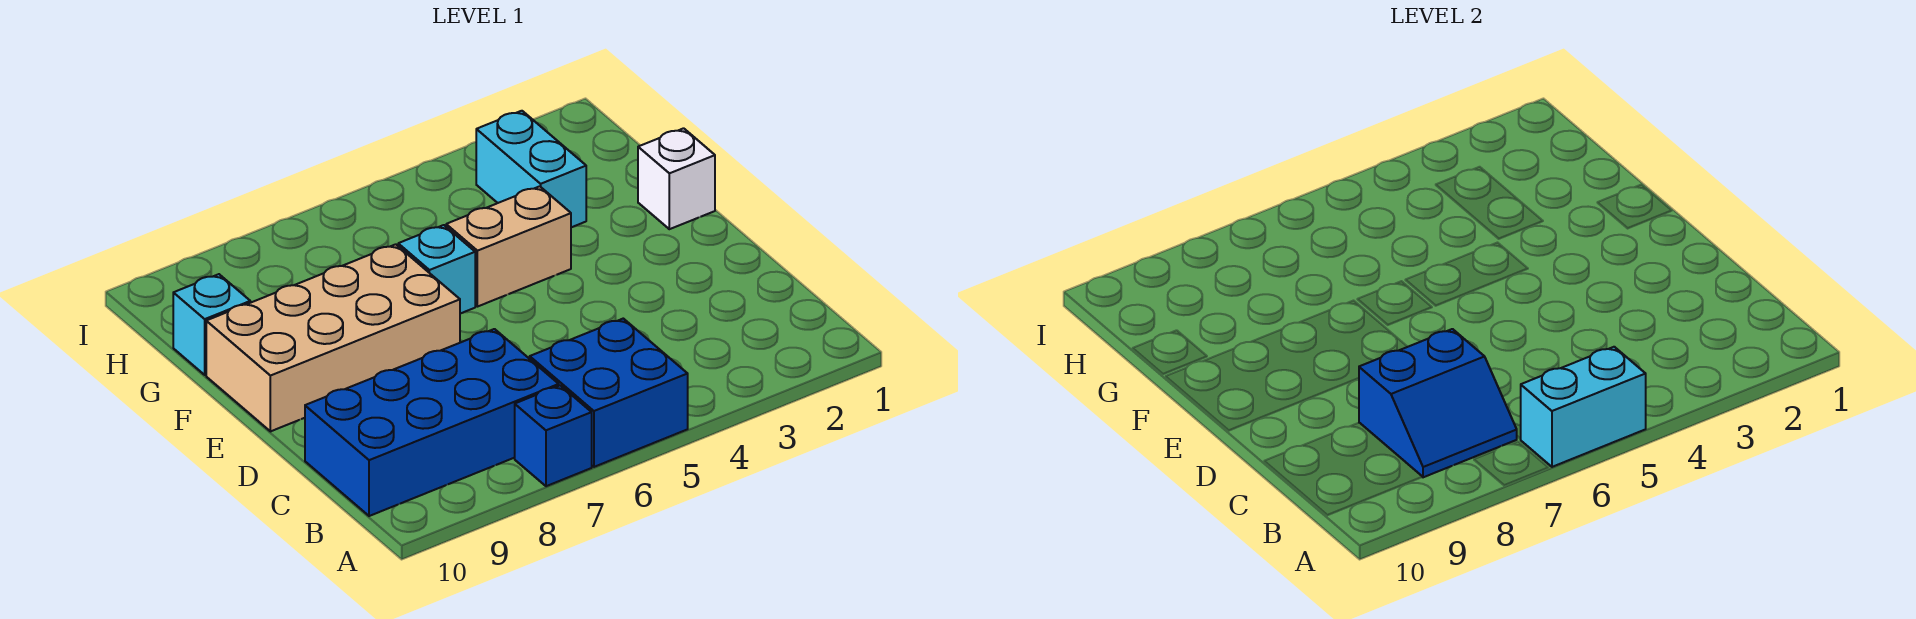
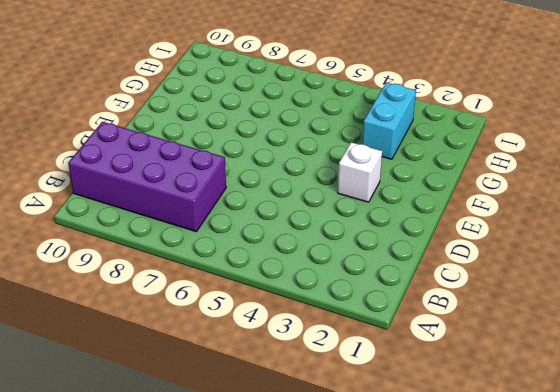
purple brick B7:C10 level 1 -> blue brick B7:C10 level 1
white brick E3 level 1 -> white brick F1 level 1
none -> blue brick A5:B6 level 1
none -> blue brick A7 level 1

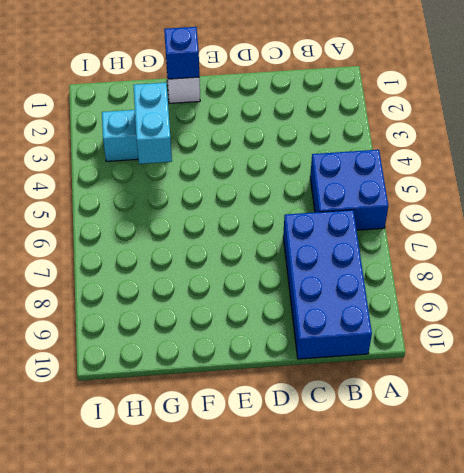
blue brick F1 level 2 -> blue brick A7 level 1
cyan brick G3:G4 level 2 -> cyan brick A5:A6 level 2
none -> tan brick E7:F10 level 1
none -> tan brick F4:F5 level 1

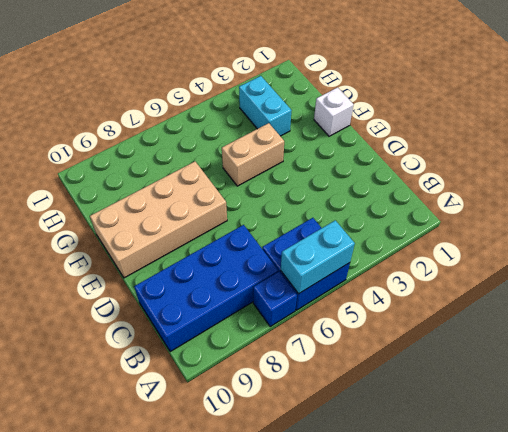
none -> cyan brick F6 level 1
none -> cyan brick G10 level 1

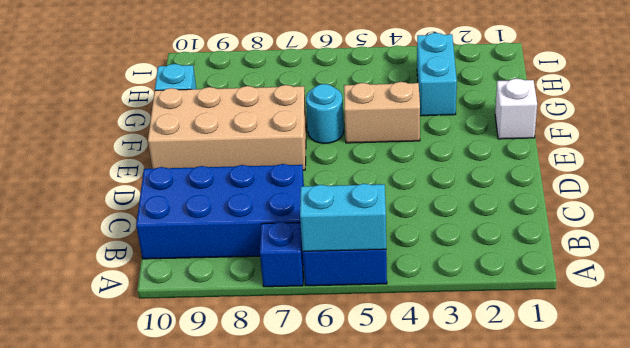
cyan round brick F6 level 1 -> cyan brick F6 level 1
none -> blue slope B7:C8 level 2 top C

